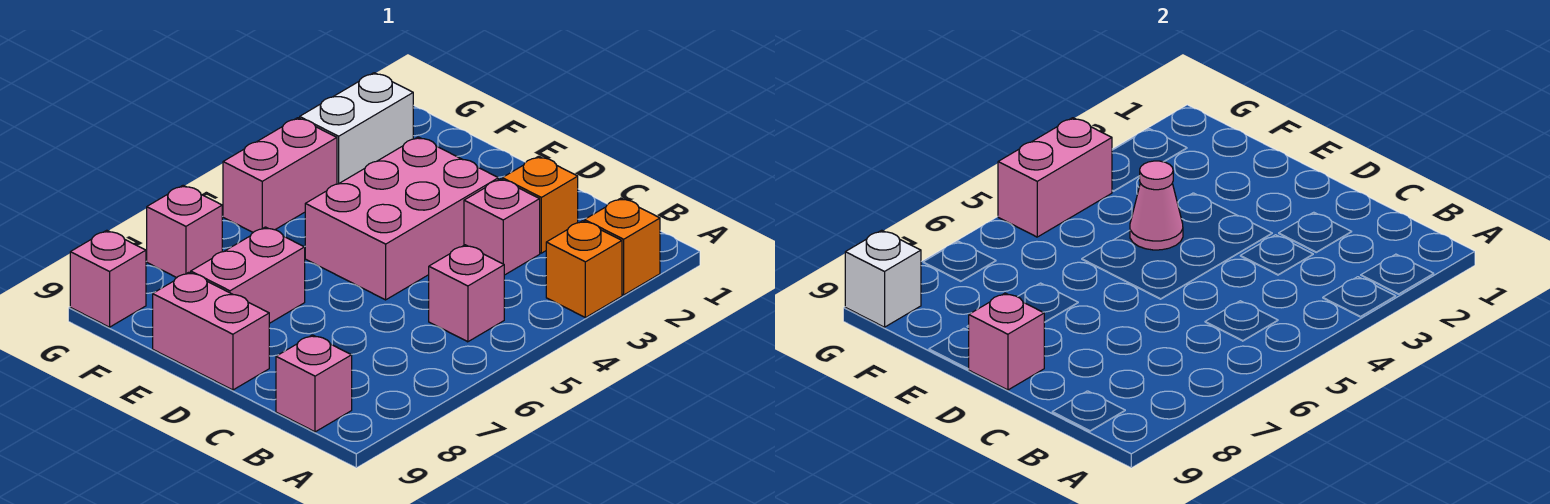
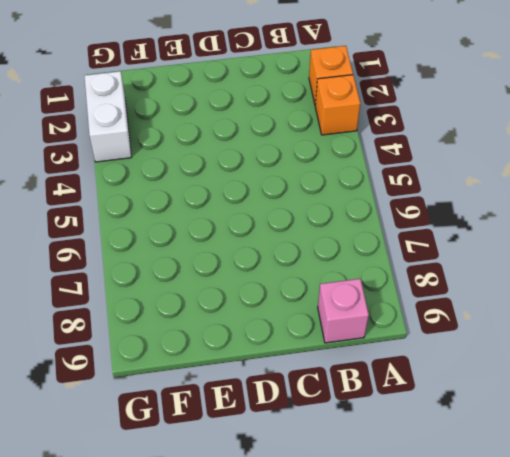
none -> pink brick B5 level 1
none -> orange brick C2 level 1
none -> pink brick C3 level 1

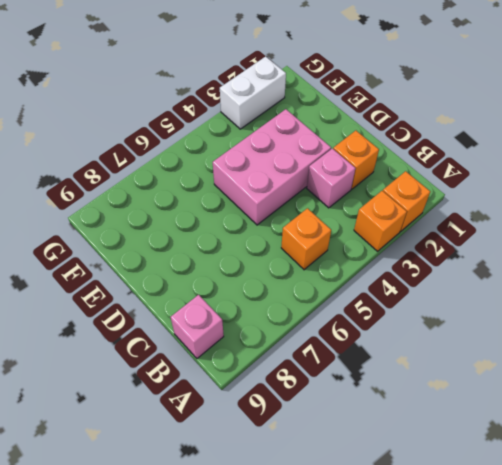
orange brick B5 level 1 -> pink brick B5 level 1
none -> pink brick D9:E9 level 1
none -> pink brick E7:E8 level 1
none -> pink brick G4:G5 level 1

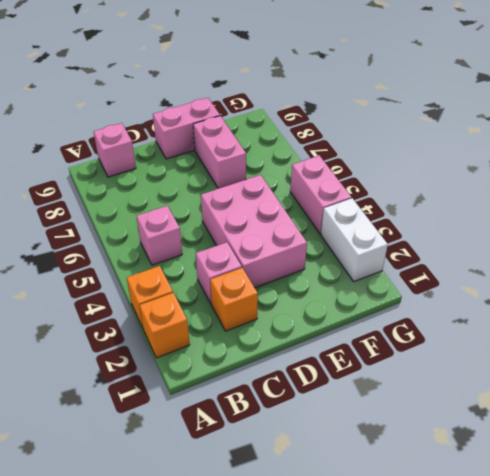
none -> pink brick G7 level 1
none -> pink brick G9 level 1
none -> pink brick D9 level 2

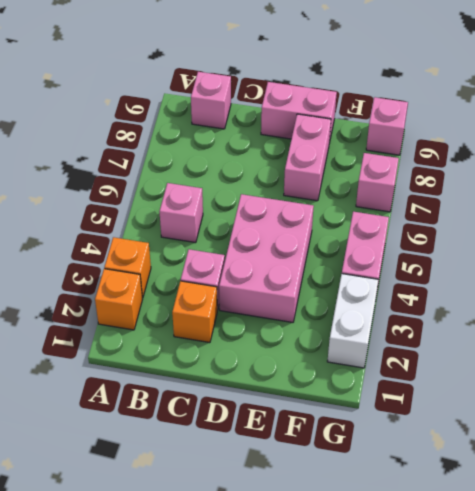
none -> pink brick D9 level 2
none -> pink cone E4 level 2
none -> pink brick G4:G5 level 2

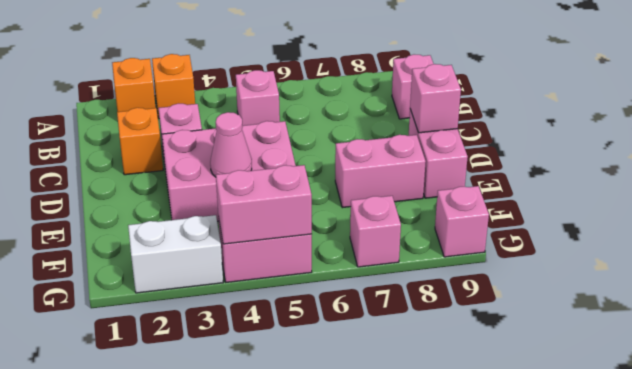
none -> white brick G9 level 2

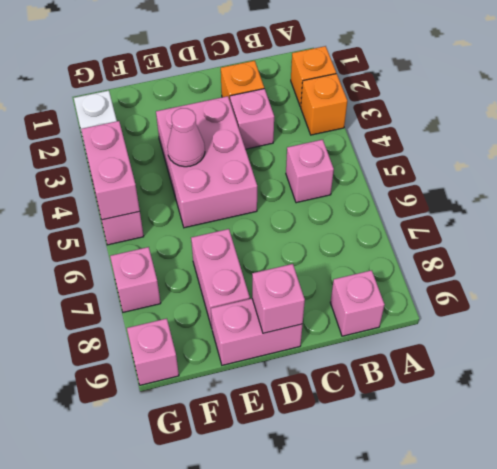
none -> white brick G9 level 2

